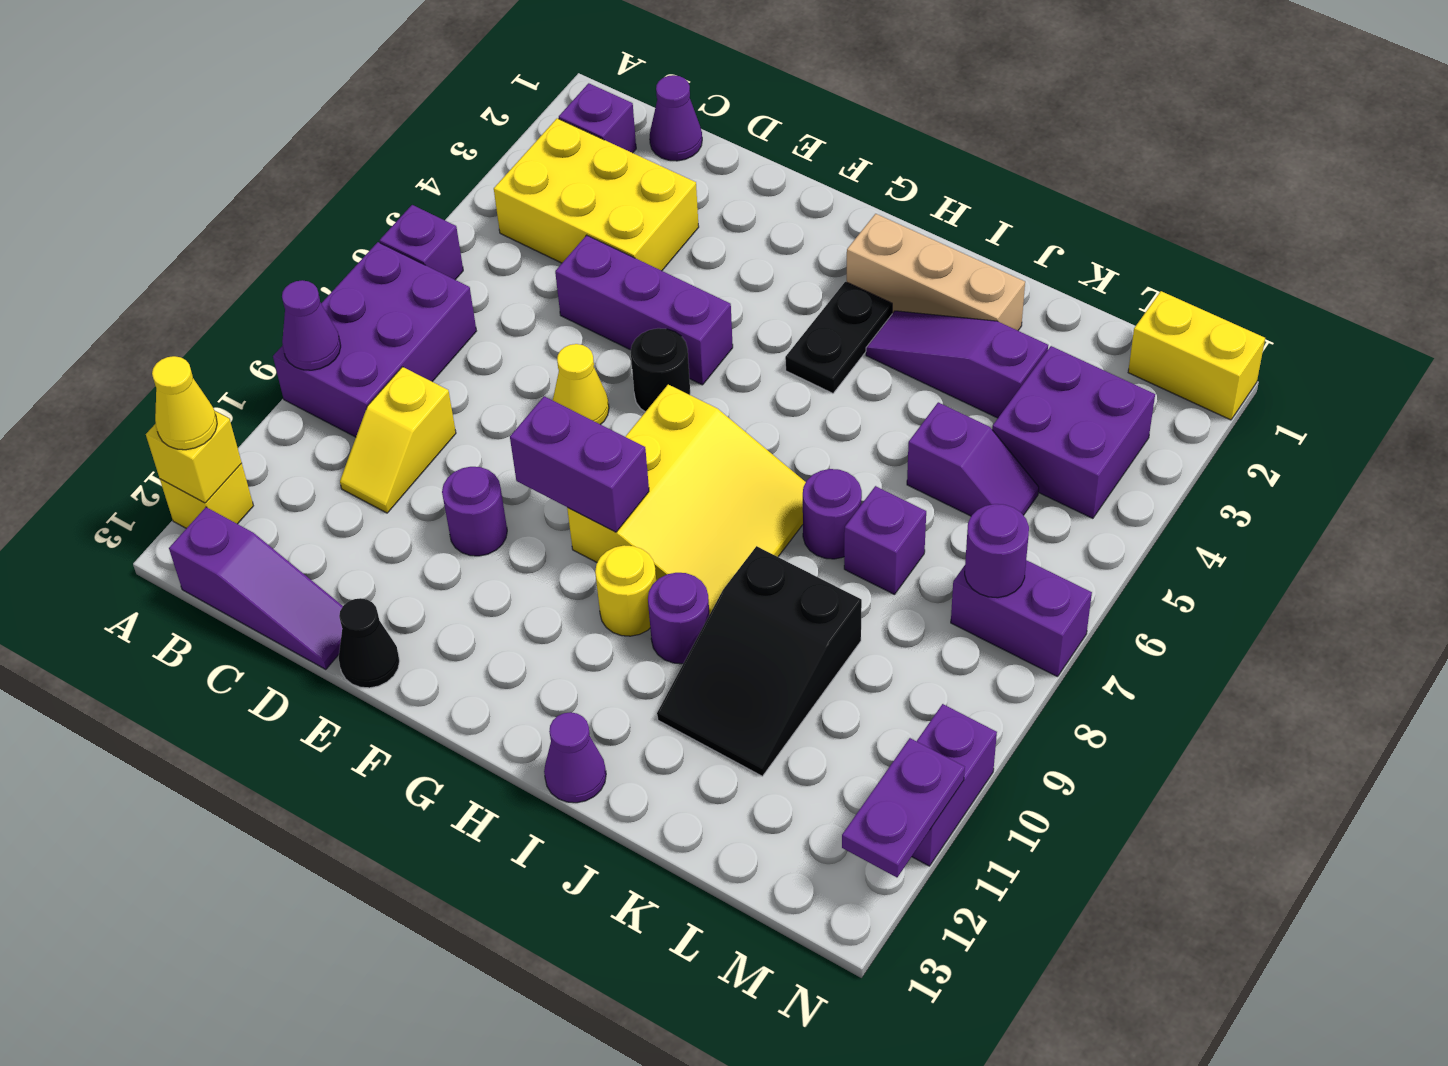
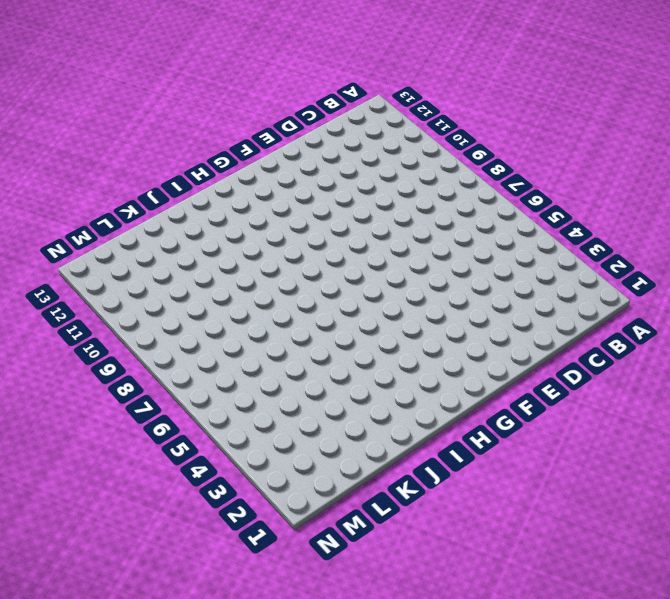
none -> purple brick A6 level 1
none -> purple brick A7:B9 level 1
none -> yellow brick A12 level 1
none -> purple brick B2 level 1

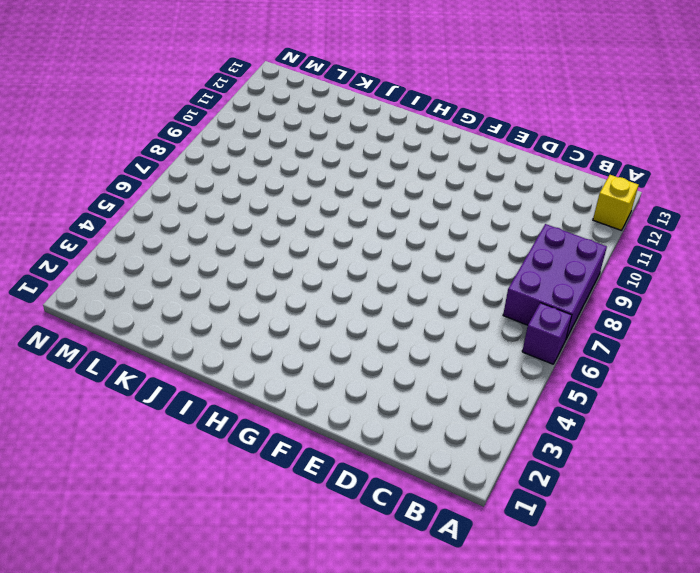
none -> purple brick B2 level 1
none -> yellow brick B3:D4 level 1
none -> purple slope B13:D13 level 1 top B
none -> purple cone C1 level 1

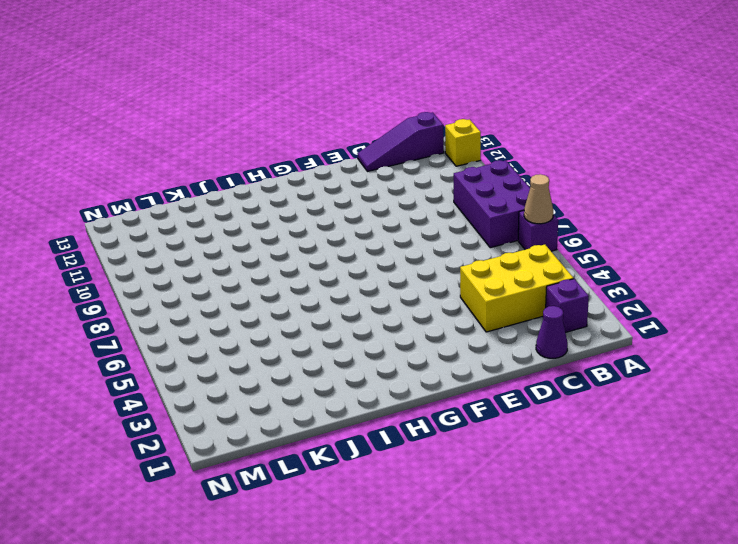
tan cone A6 level 2 -> none
none -> yellow slope C9:C10 level 1 top 9
none -> purple brick D5:F5 level 1
none -> yellow cone E7 level 1
none -> purple round brick E10 level 1

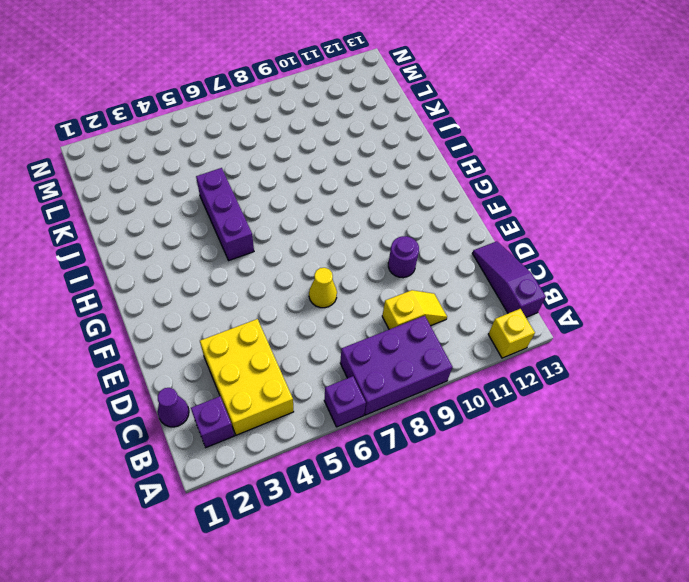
purple brick H5:J5 level 1 -> purple brick D5:F5 level 1
none -> black cone E13 level 1
none -> black round brick F6 level 1
none -> yellow slope G7:I9 level 1 top G
none -> tan brick H2:J2 level 1

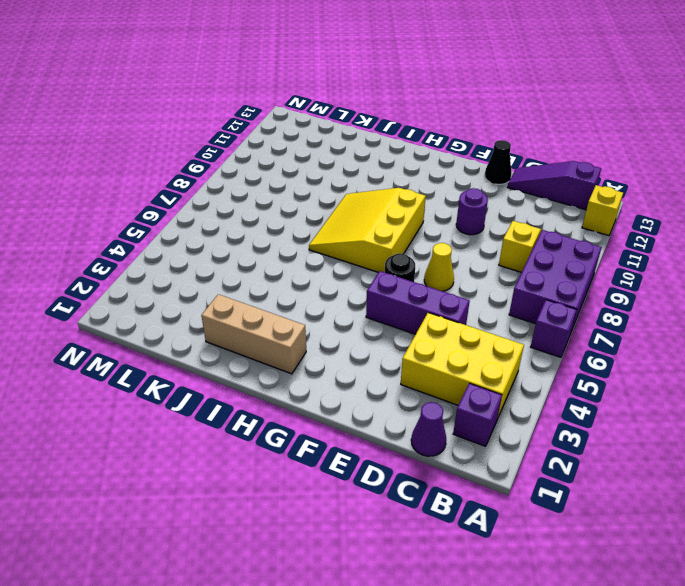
none -> black plate H3:H4 level 1
none -> yellow round brick H10 level 1
none -> purple slope I3:K3 level 1 top K
none -> purple round brick I10 level 1

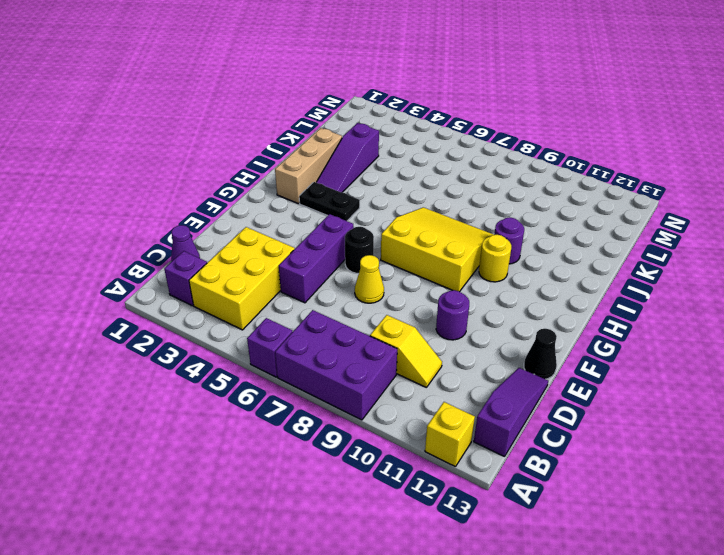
none -> purple cone I13 level 1
none -> purple round brick J7 level 1
none -> black slope J9:K11 level 1 top 9
none -> purple slope K5:L5 level 1 top K

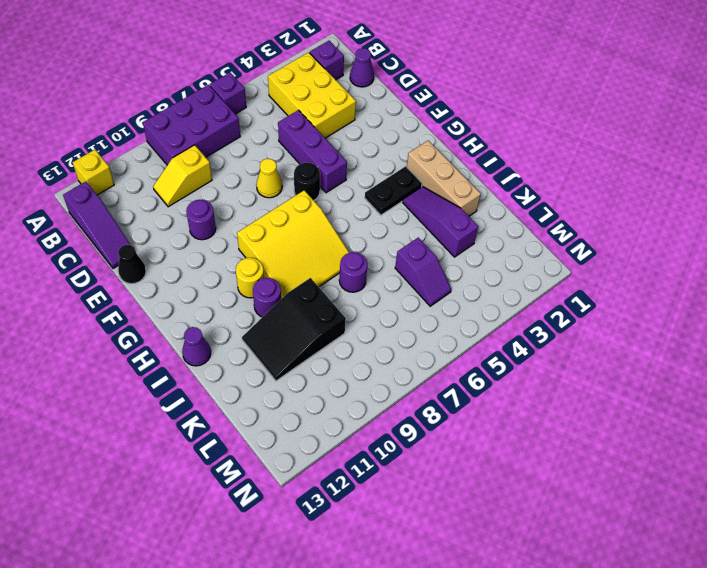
none -> purple brick K7 level 1
none -> purple brick L3:M4 level 1
none -> yellow brick M1:N1 level 1
none -> purple brick M7:N7 level 1

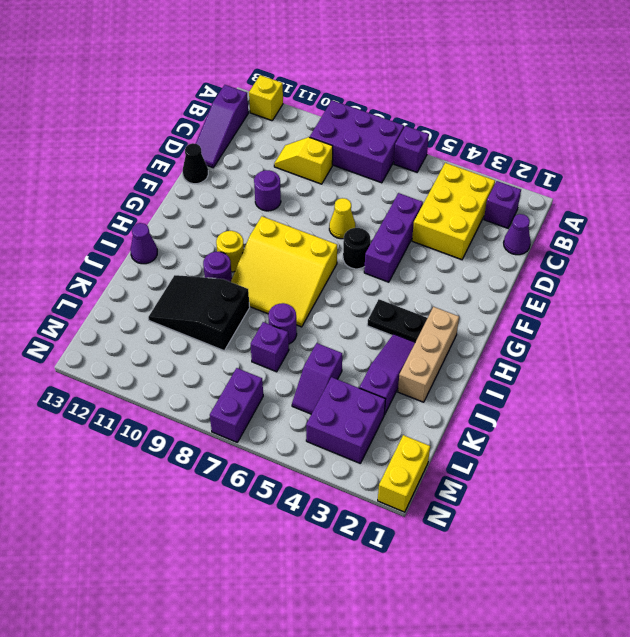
none -> purple brick N10:N11 level 1
none -> purple cone A9 level 2
none -> yellow brick A12 level 2
none -> purple brick F9:G9 level 2

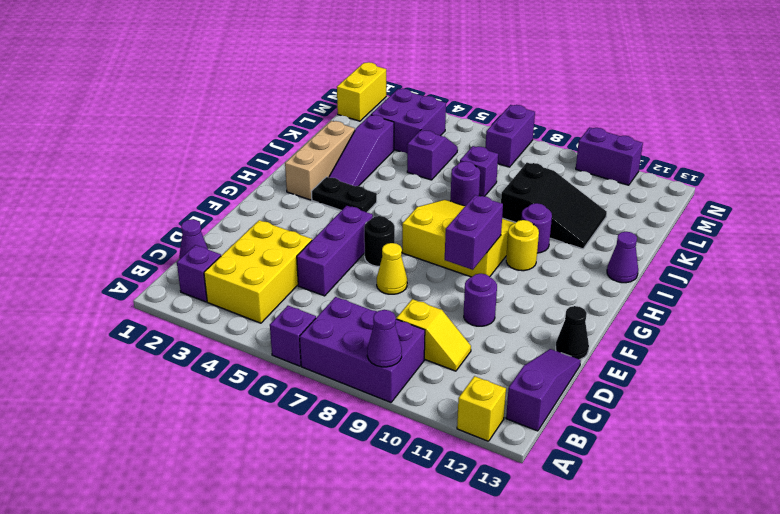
none -> yellow brick A12 level 2
none -> purple round brick M7 level 2
none -> purple plate N11:N12 level 2
none -> yellow cone A12 level 3

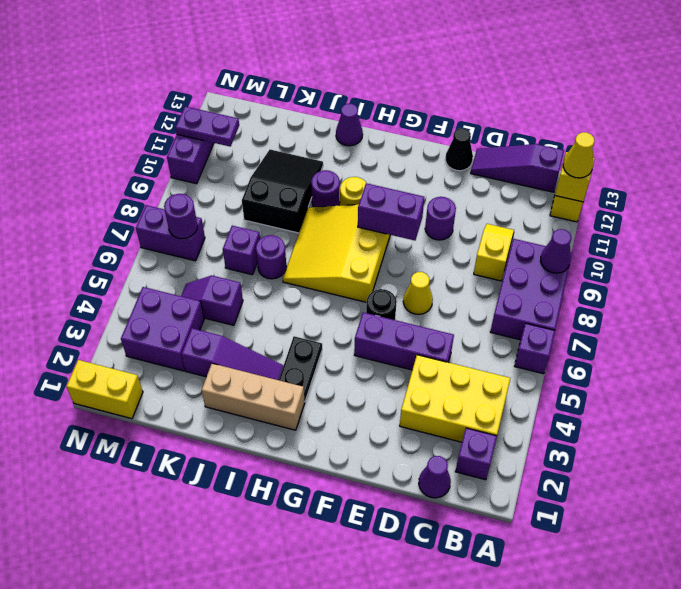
purple plate M11:N11 level 2 -> purple plate N11:N12 level 2

